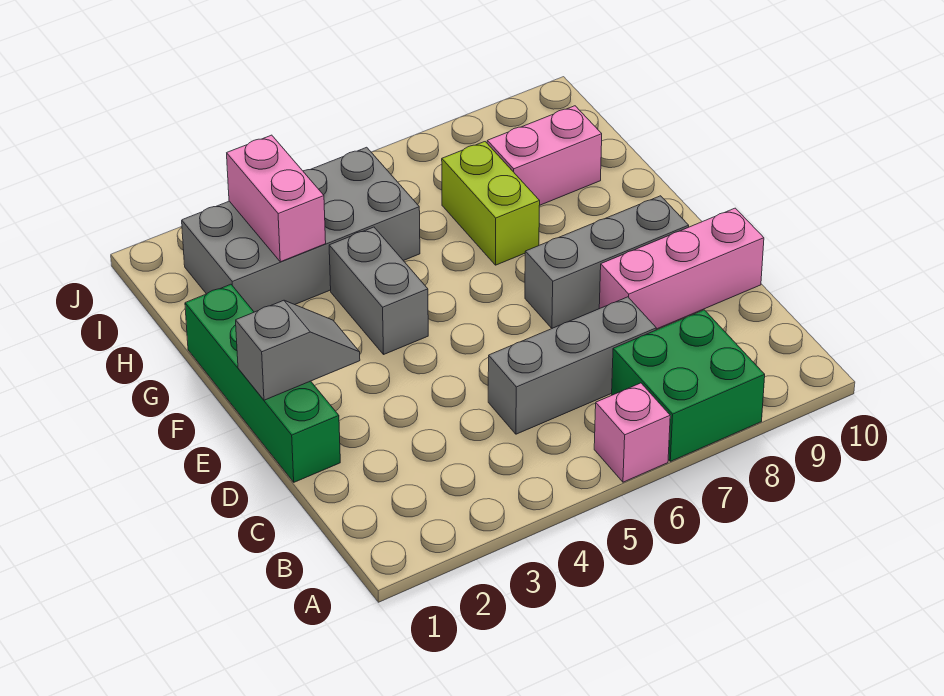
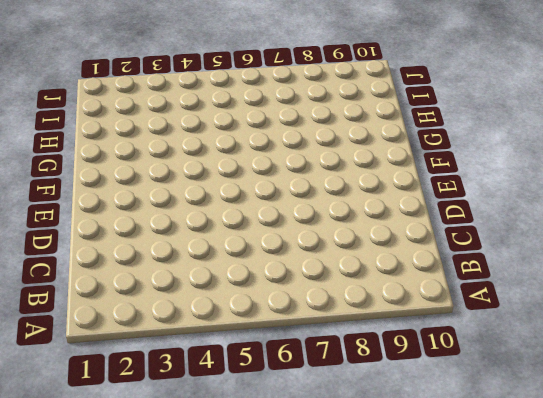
none -> pink brick A6 level 1
none -> green brick A7:B8 level 1
none -> grey brick C5:C7 level 1

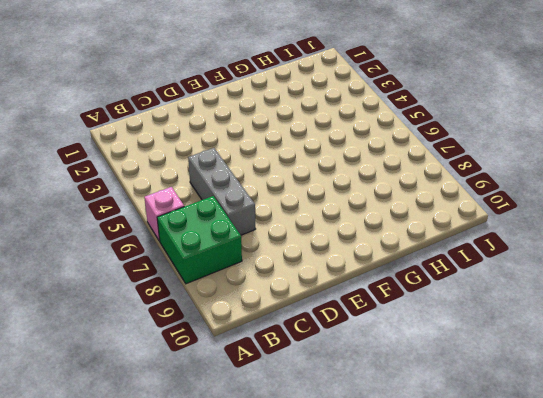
none -> green brick D1:G1 level 1
none -> pink brick D8:D10 level 1
none -> grey brick E7:E9 level 1

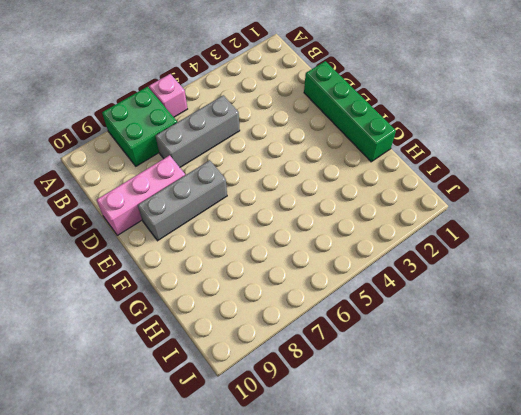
none -> grey brick F4:G4 level 1
none -> lime brick G7:H7 level 1
none -> grey brick H2:I5 level 1

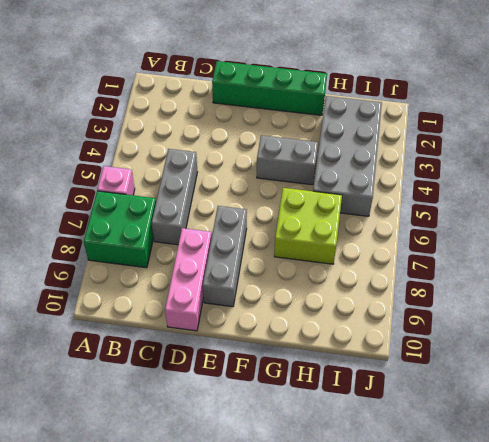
lime brick G6:H7 level 1 -> lime brick G7:H7 level 1
none -> pink brick H8:H9 level 1
none -> grey slope E1:E2 level 2 top 1
none -> pink brick H3:I3 level 2

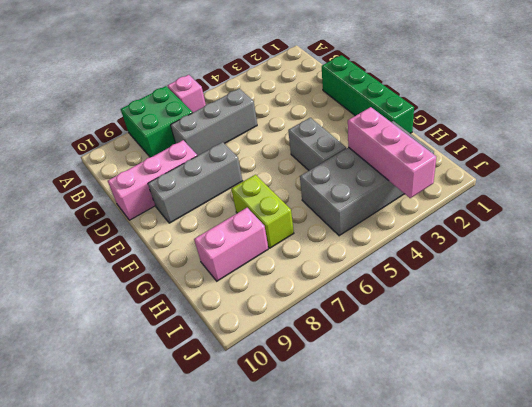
pink brick H3:J3 level 2 -> pink brick H3:I3 level 2
none -> grey slope E1:E2 level 2 top 1

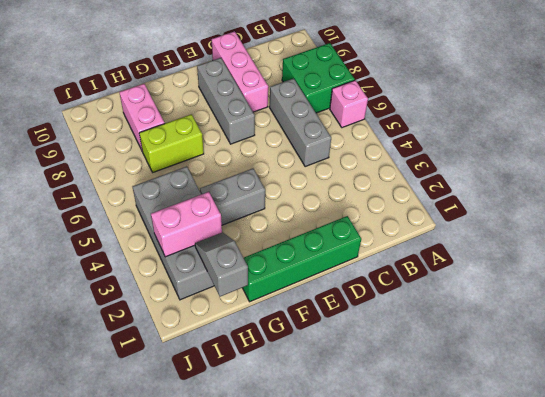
grey slope H1:H2 level 2 top 1 -> grey slope E1:E2 level 2 top 1

